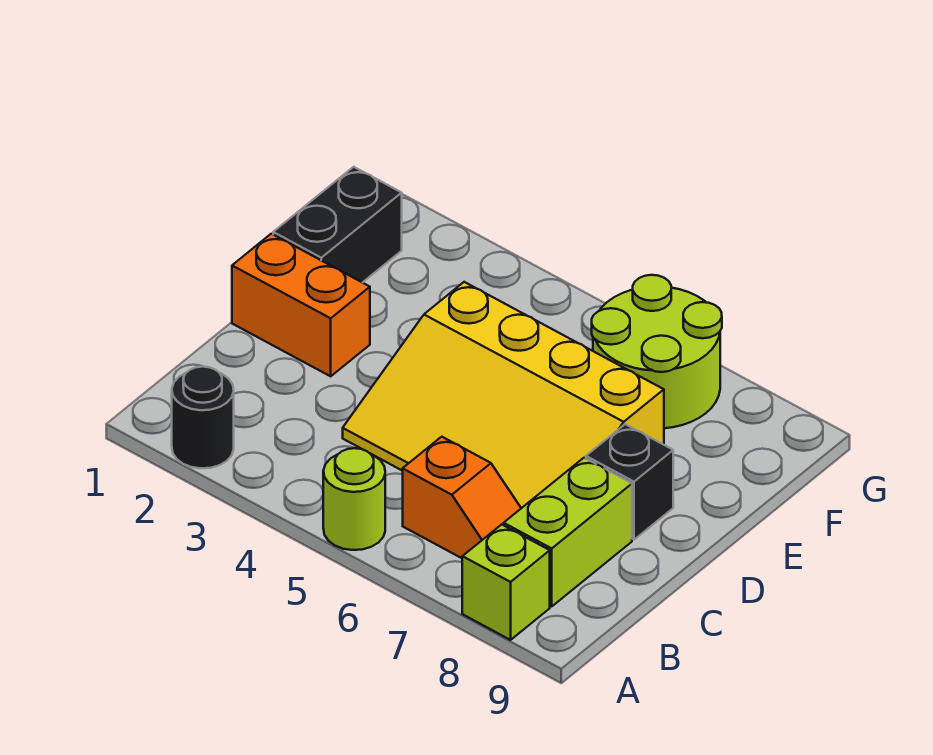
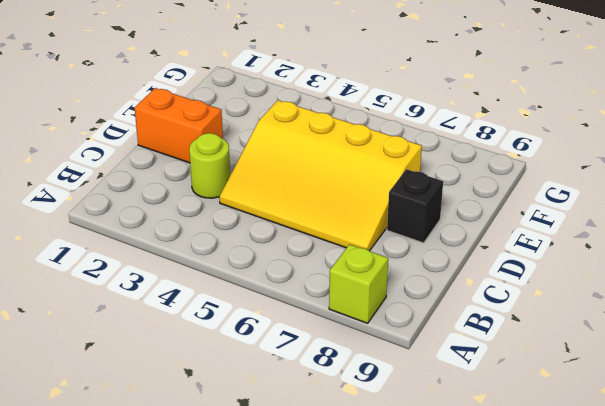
lime round brick C3 level 1 -> lime round brick A5 level 1
none -> black round brick A2 level 1
none -> orange slope B6:B7 level 1 top 6

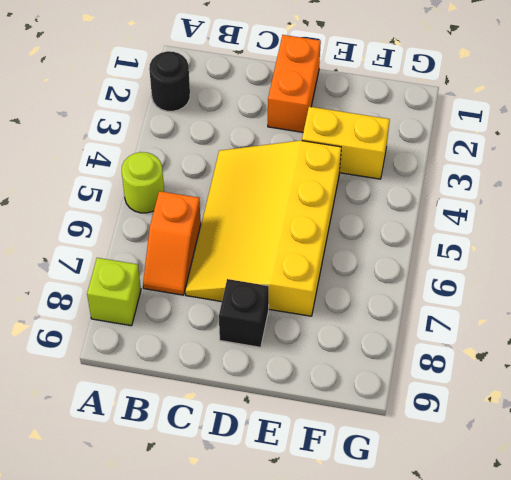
yellow brick E3:F3 level 1 -> none
none -> lime brick B8:C8 level 1
none -> black brick E1:F1 level 1

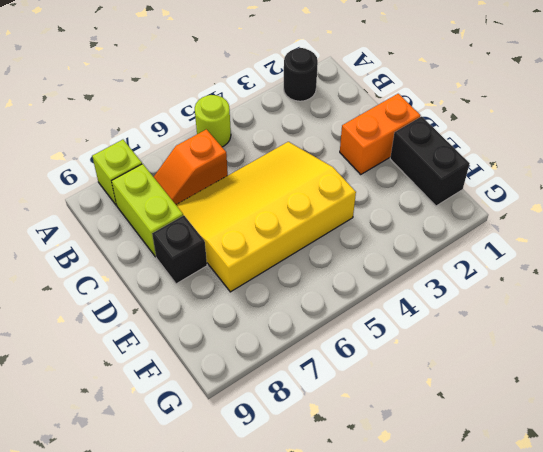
none -> lime round brick F6:G7 level 1

